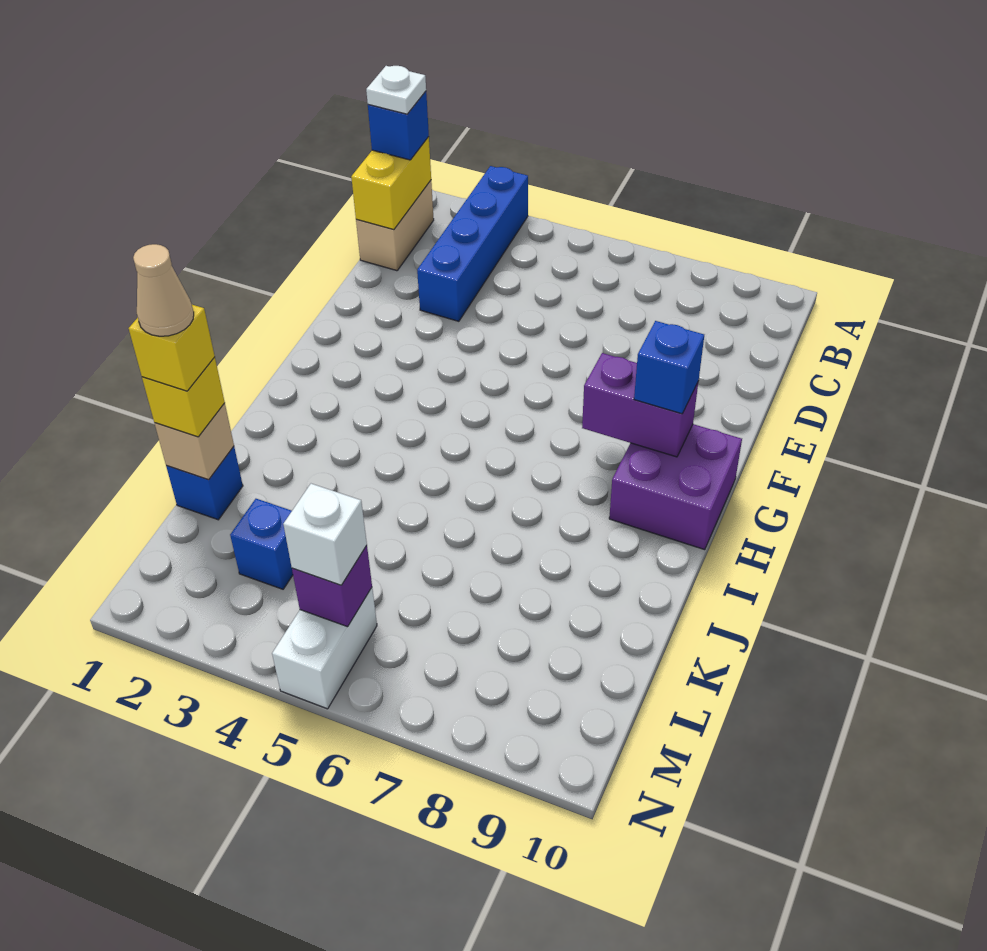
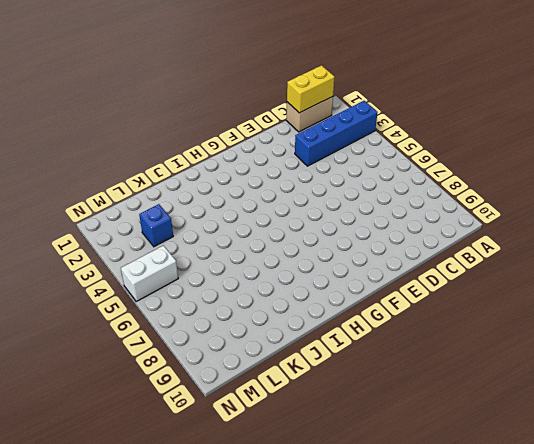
none -> purple brick G9:H10 level 1
none -> blue brick K1 level 1
none -> purple brick G8:G9 level 2

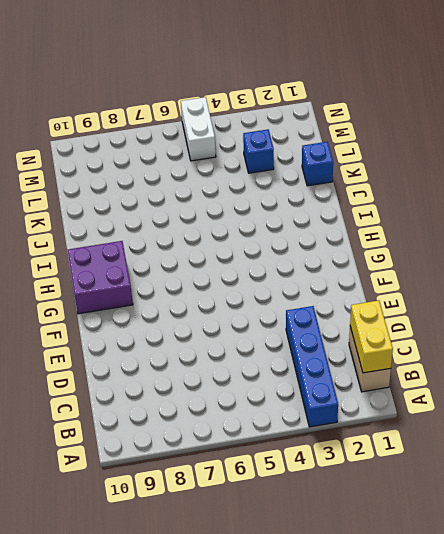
none -> purple brick G8:G9 level 2
none -> tan brick K1 level 2
none -> purple brick M5 level 2

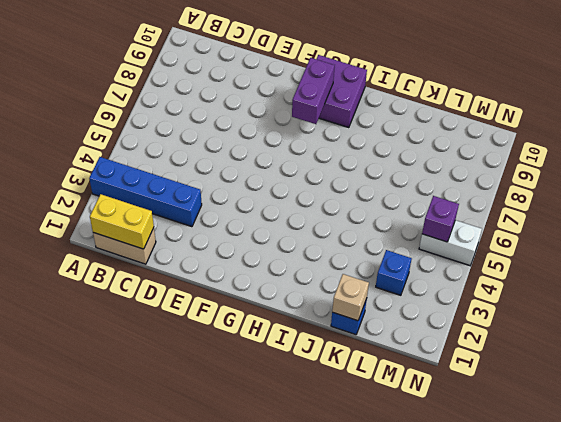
none -> blue brick B1 level 3
none -> blue brick G9 level 3
none -> yellow brick K1 level 3

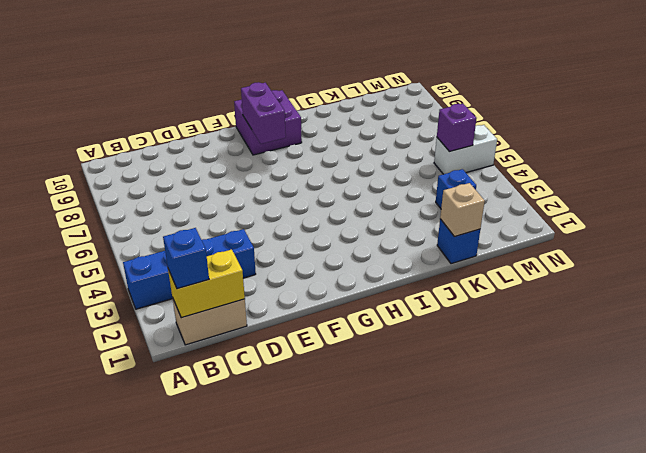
none -> blue brick G9 level 3
none -> yellow brick K1 level 3
none -> white brick M5 level 3

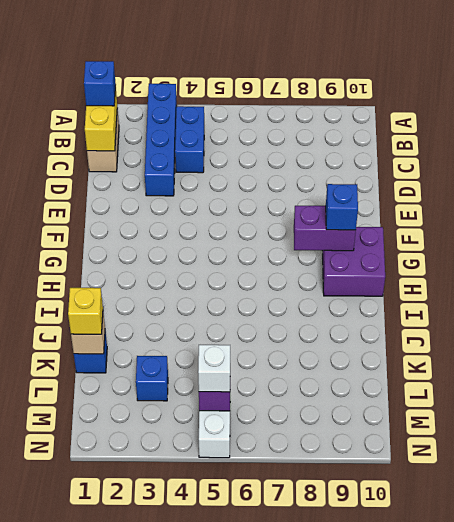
blue brick B4:C4 level 1 -> none
none -> white plate B1 level 4
none -> yellow brick K1 level 4
none -> tan cone K1 level 5

